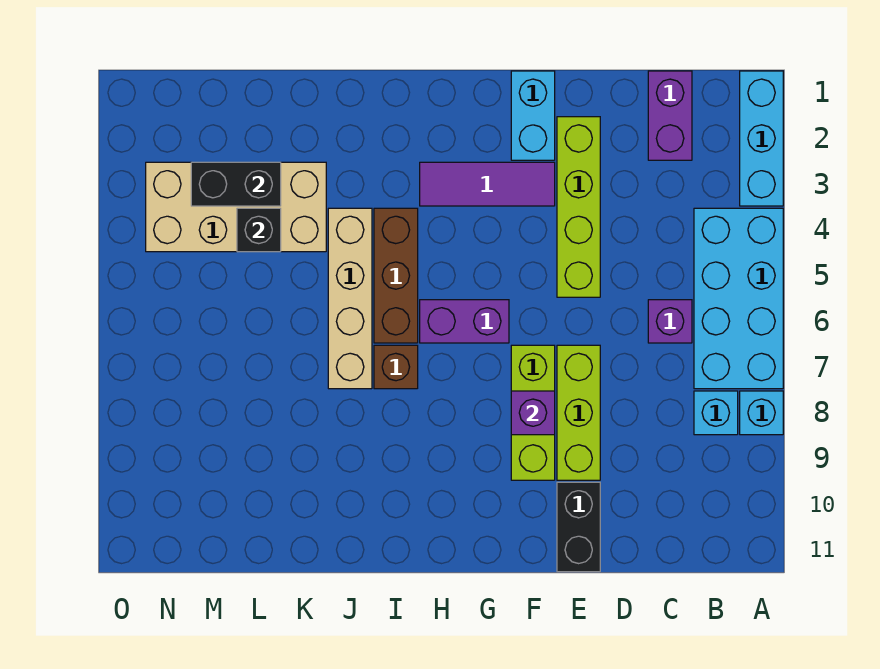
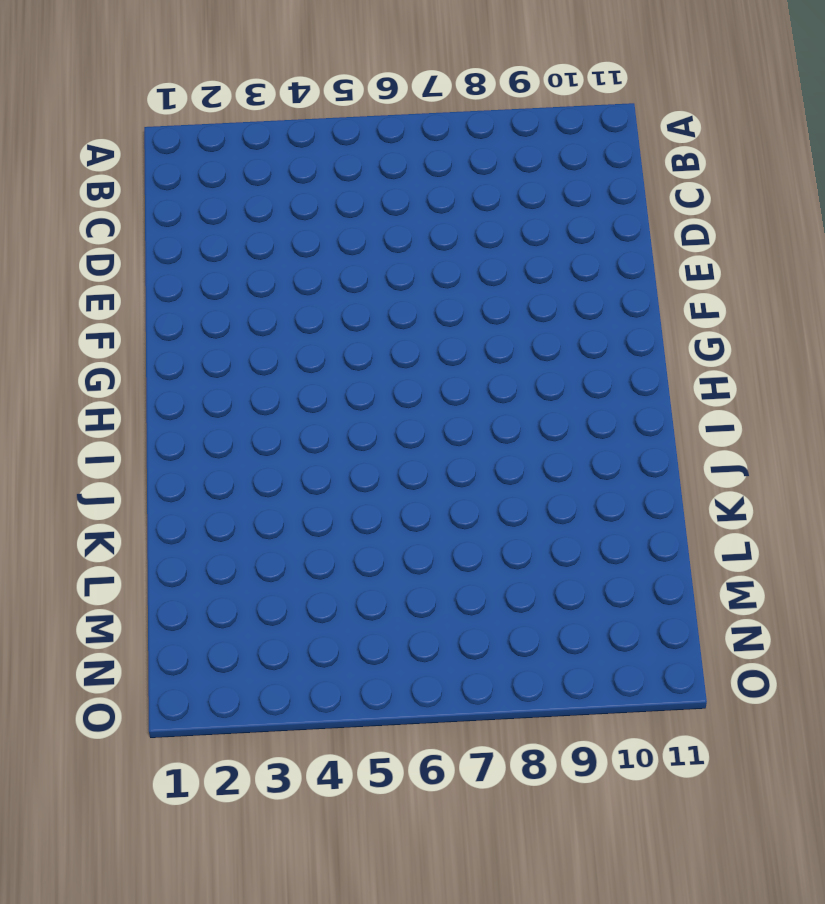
none -> cyan brick A1:A3 level 1
none -> cyan brick A4:B7 level 1
none -> cyan brick A8 level 1

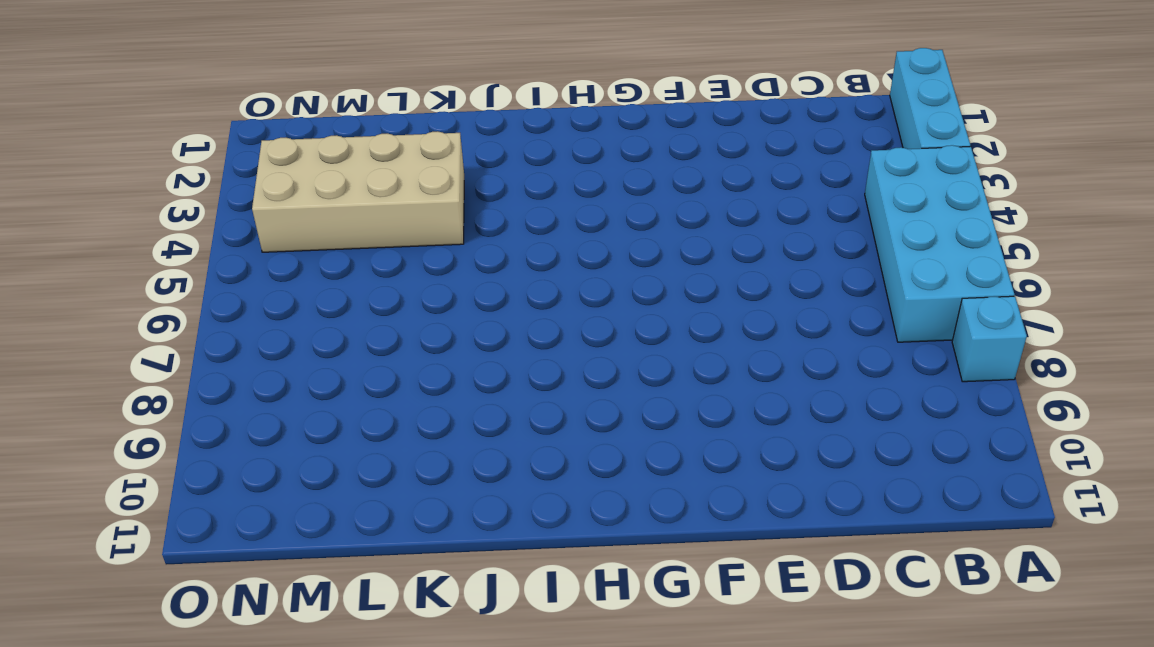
none -> cyan brick B8 level 1
none -> purple brick C1:C2 level 1
none -> purple brick C6 level 1

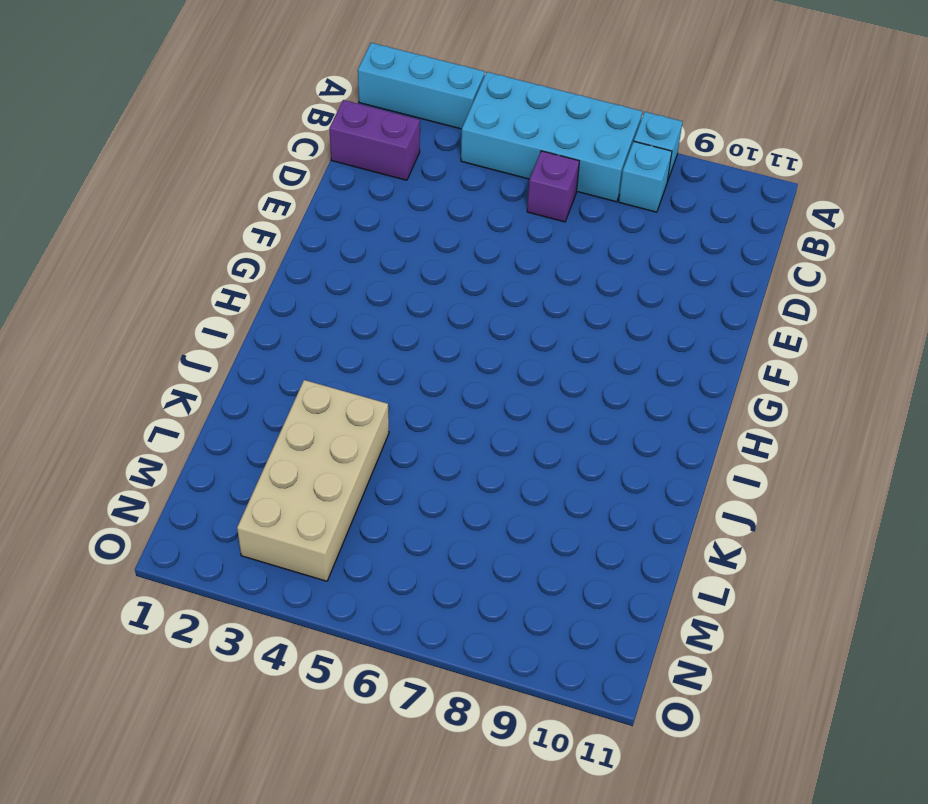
none -> lime brick E2:E5 level 1
none -> lime brick E7:E9 level 1
none -> black brick E10:E11 level 1

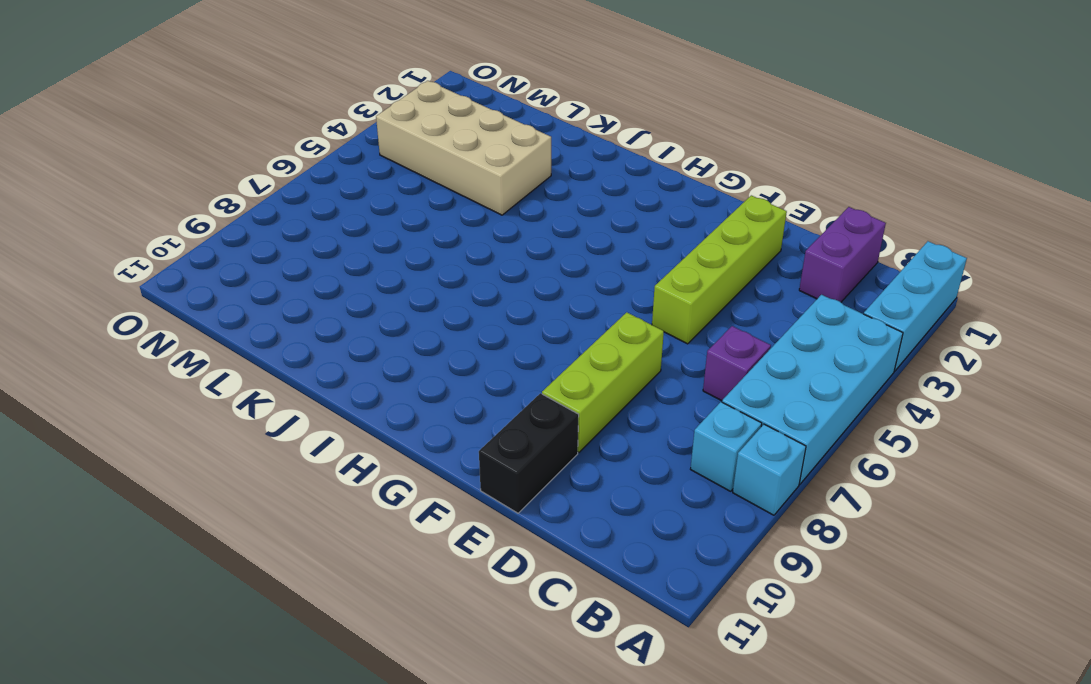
none -> cyan brick F1:F2 level 1
none -> purple tile F3:H3 level 1
none -> lime brick F7:F9 level 1

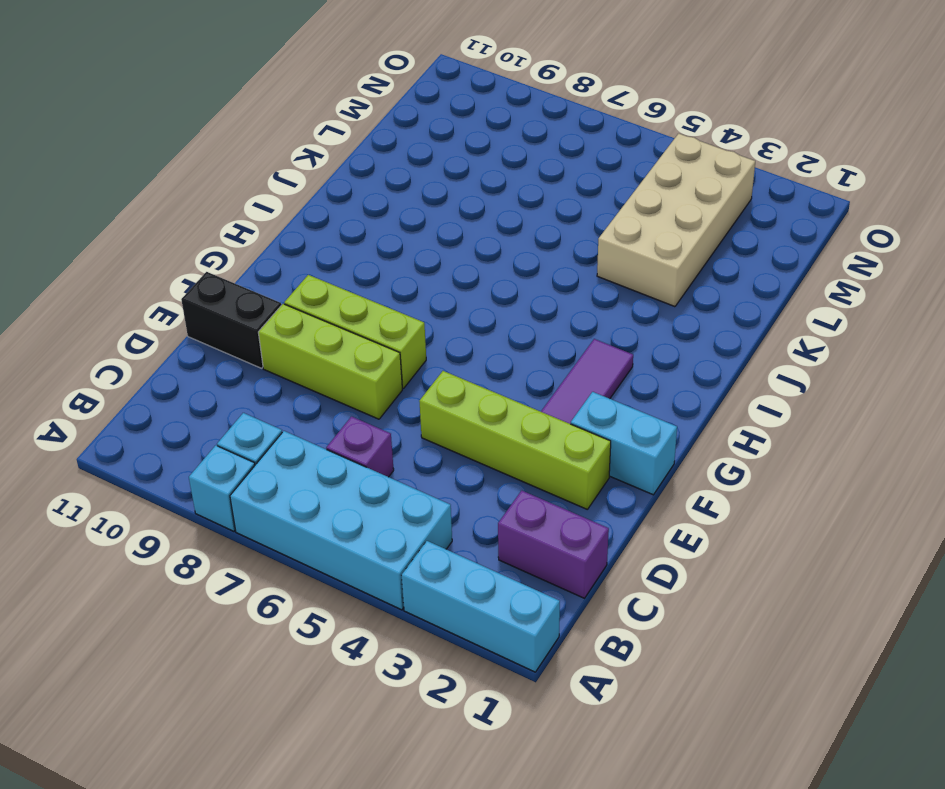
none -> purple brick G6:H6 level 1
none -> brown brick I4:I6 level 1
none -> brown brick I7 level 1

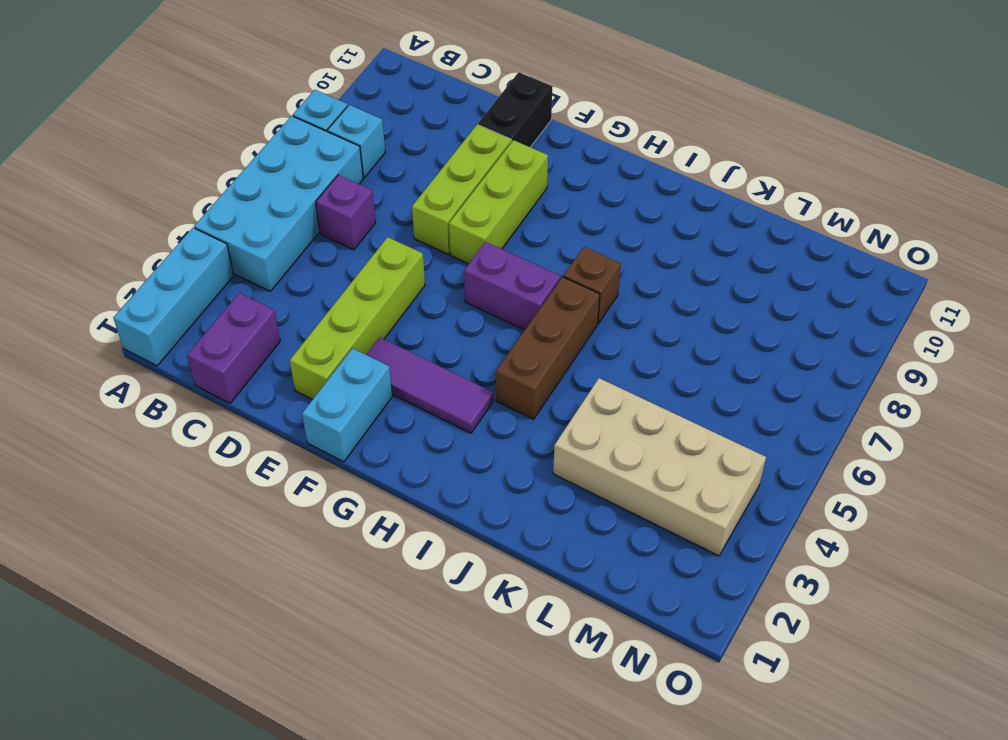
none -> tan brick J4:J7 level 1
none -> purple brick F8 level 2
none -> black brick L3:M3 level 2

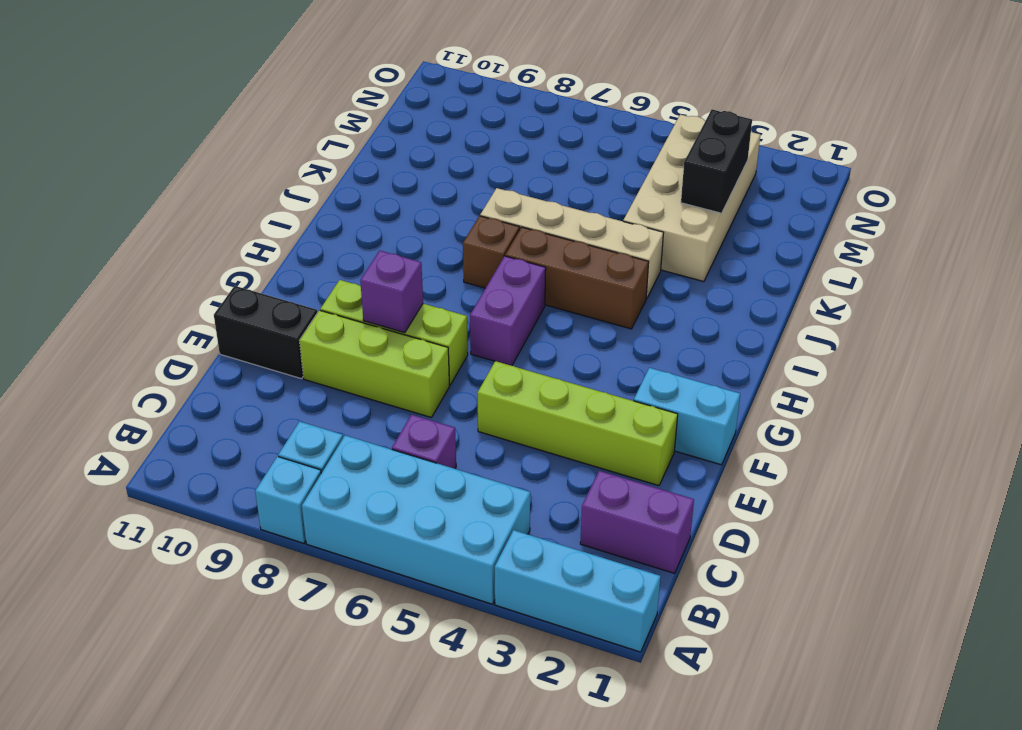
none -> purple tile F3:H3 level 1
none -> black brick L4 level 2

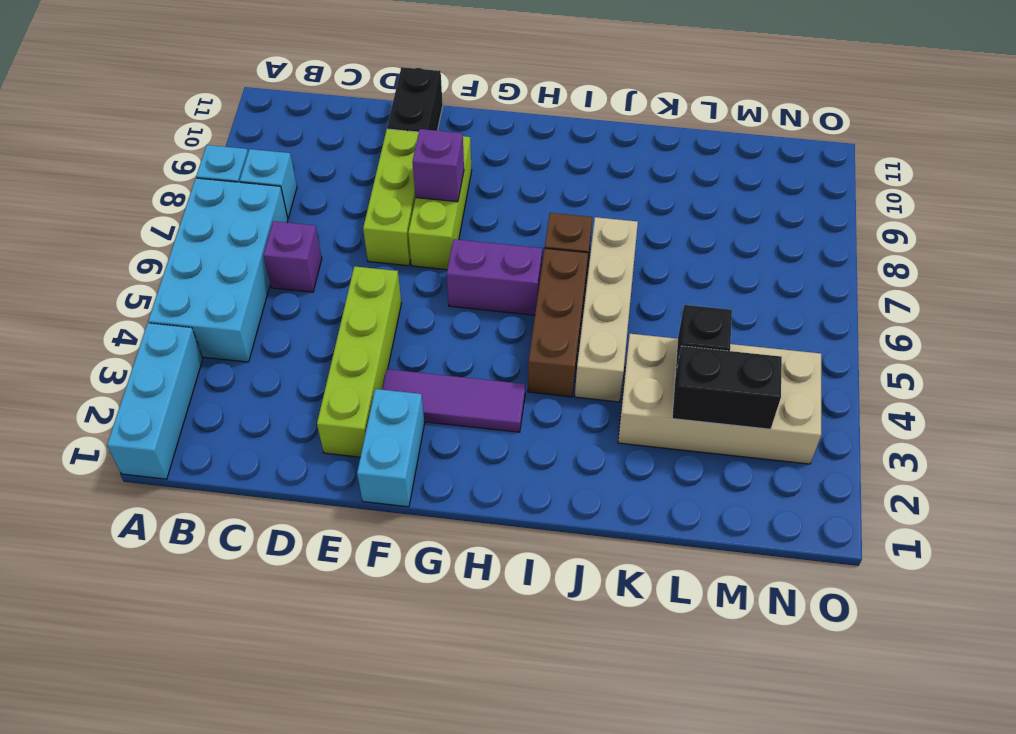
none -> purple brick C1:C2 level 1

